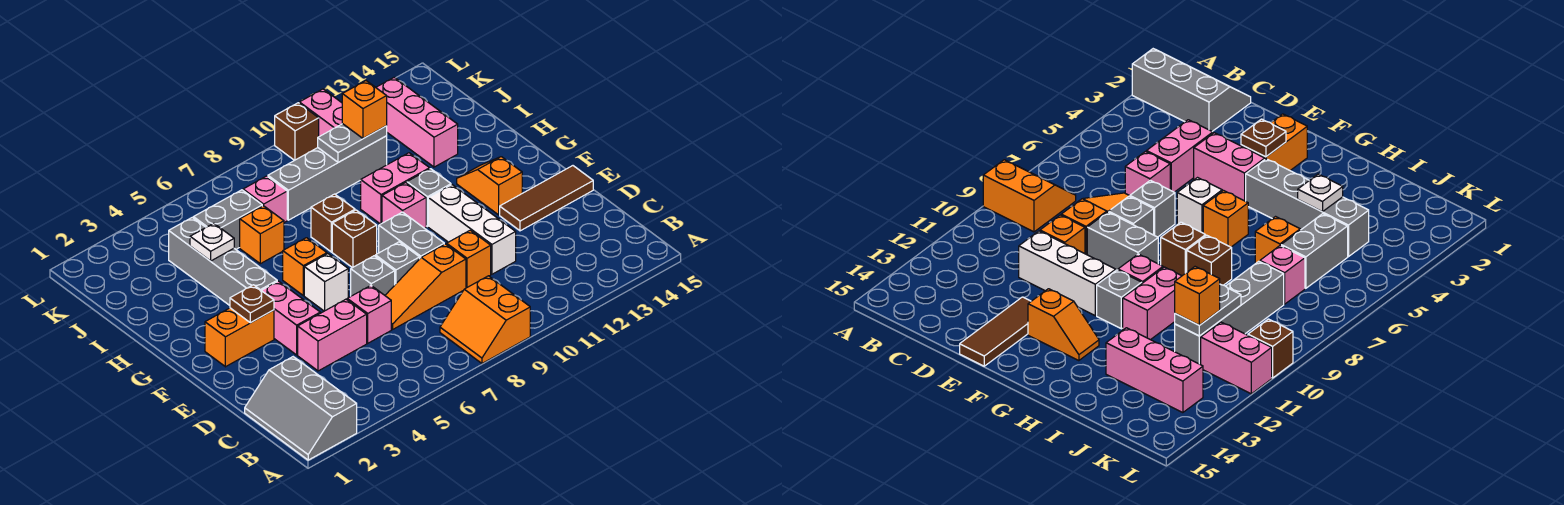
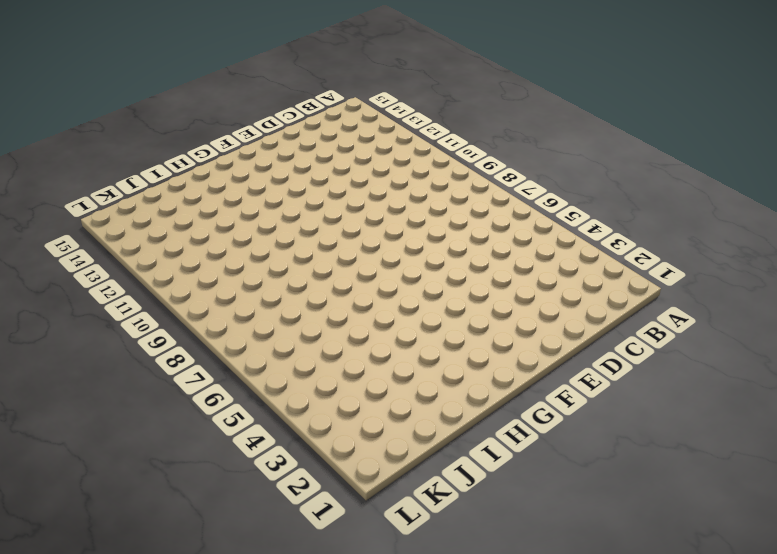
none -> grey slope A1:C2 level 1 top 2
none -> orange slope A8:B9 level 1 top 9
none -> pink brick D4:D5 level 1
none -> pink brick D6 level 1

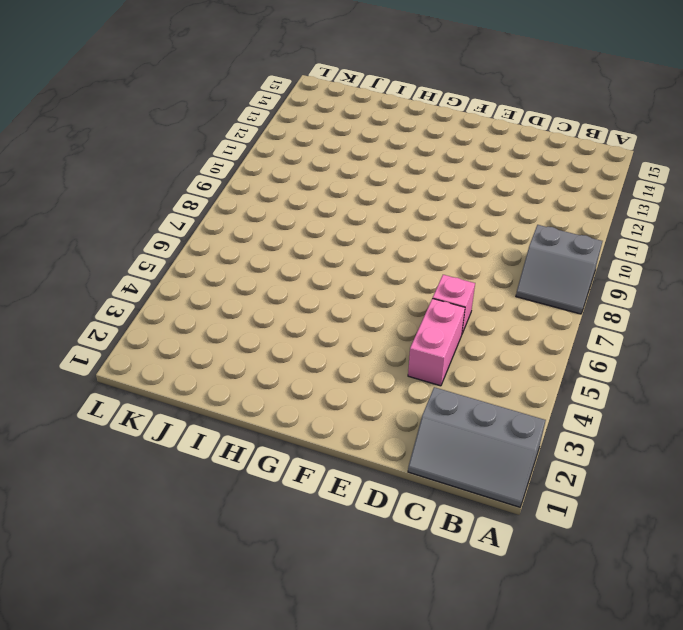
grey slope A8:B9 level 1 top 9 -> orange slope A8:B9 level 1 top 9
none -> orange slope D7:D9 level 1 top 9
none -> orange brick D10 level 1
none -> white brick D11:F11 level 1
none -> pink brick E4:F4 level 1

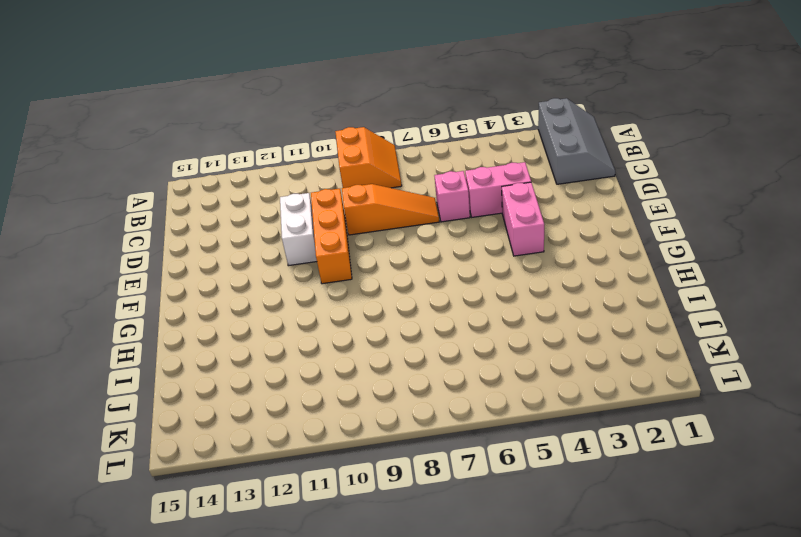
orange brick D10:F10 level 1 -> orange brick D10 level 1
white brick D11:E11 level 1 -> white brick D11:F11 level 1
none -> grey brick E7 level 1
none -> grey brick E8 level 1
none -> grey brick E9:F9 level 1
none -> brown tile E13:E15 level 1

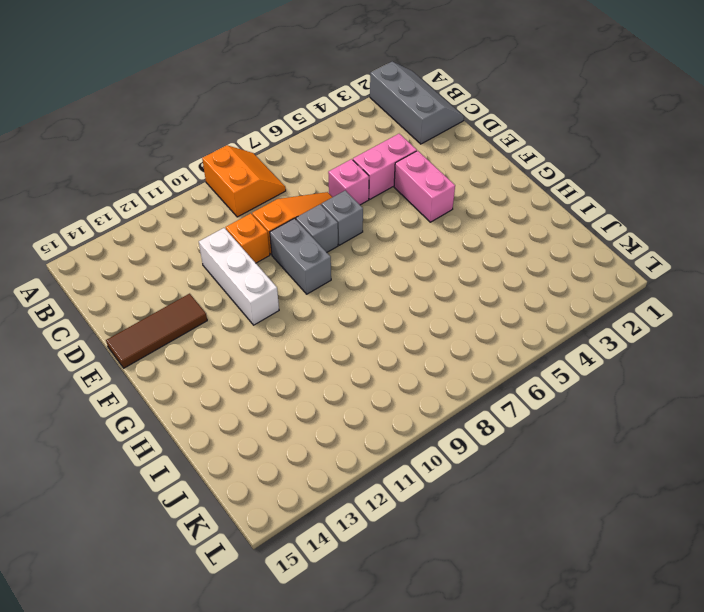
none -> orange brick F2:F3 level 1
none -> white brick F6 level 1
none -> orange slope F13:G13 level 1 top F
none -> grey brick G4:J4 level 1

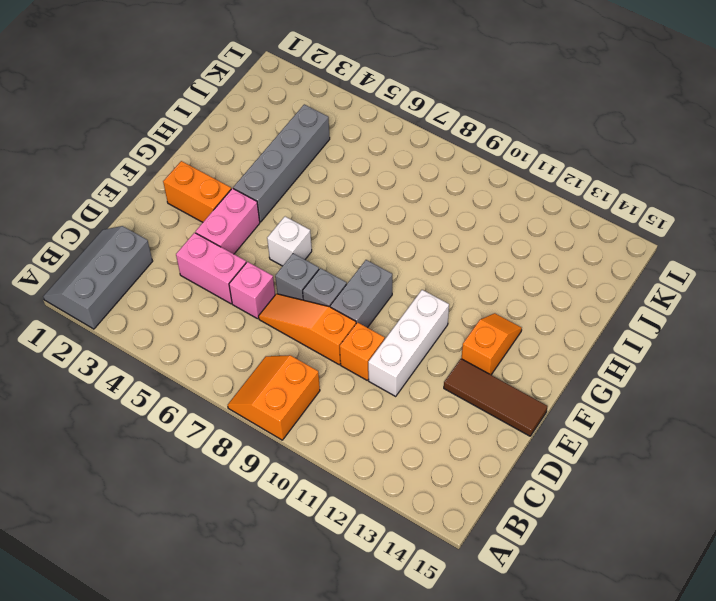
none -> orange brick G6 level 1
none -> brown brick G8 level 1
none -> pink brick G10 level 1
none -> grey brick G11 level 1

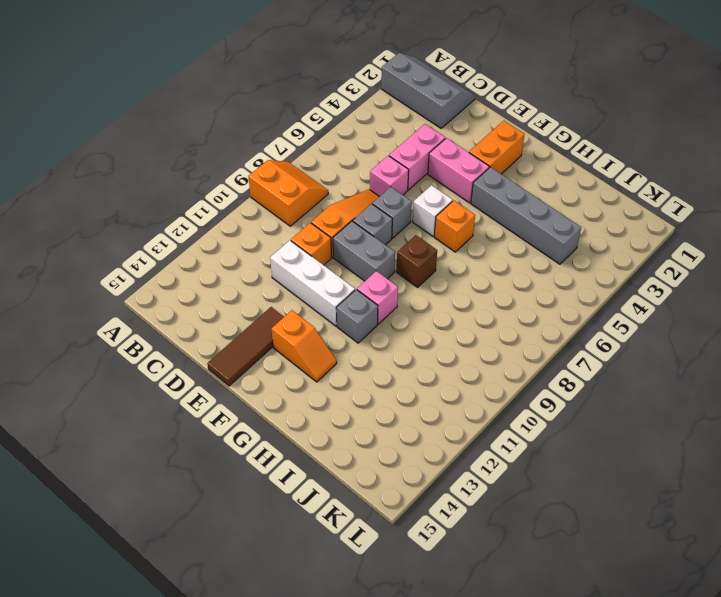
none -> brown brick H8 level 1
none -> pink brick H10:H11 level 1
none -> orange brick I6 level 1
none -> pink brick I13:K13 level 1

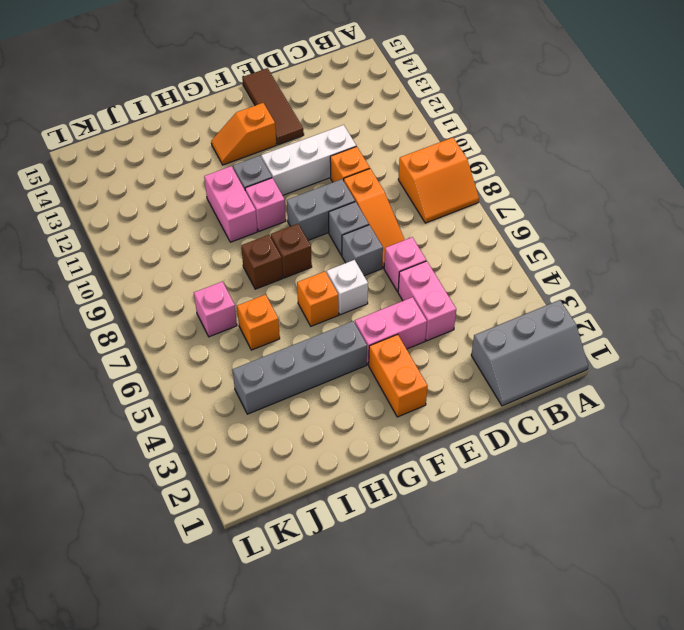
none -> pink brick I13:K13 level 1
none -> grey brick J5:J6 level 1
none -> grey brick J8:J11 level 1
none -> pink brick K11:L11 level 1

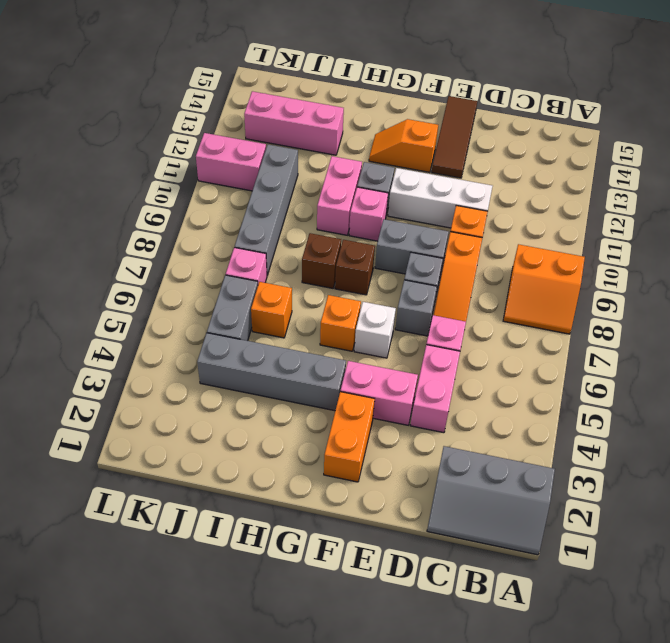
none -> brown brick L10 level 1
none -> brown plate F3 level 2
none -> white plate I4 level 2
none -> grey plate J10:J11 level 2

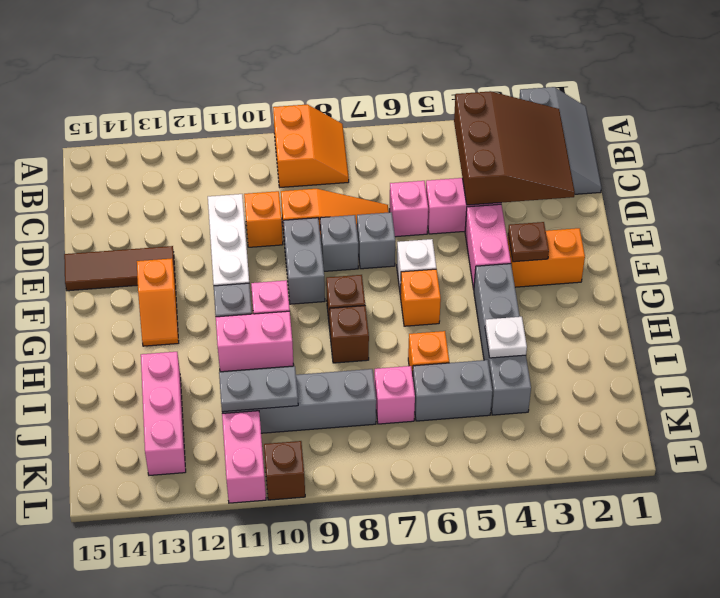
brown slope B2:D4 level 2 top 4 -> none
none -> orange brick J11 level 3

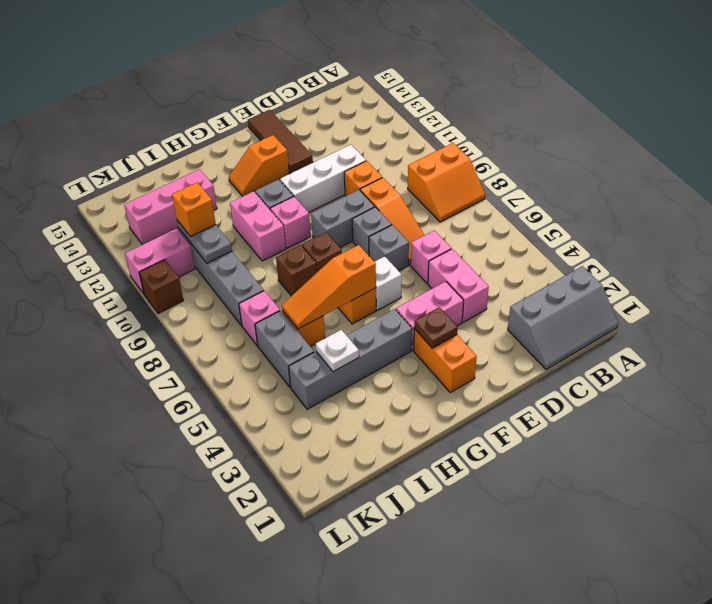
orange slope G6:I6 level 2 top G -> none

